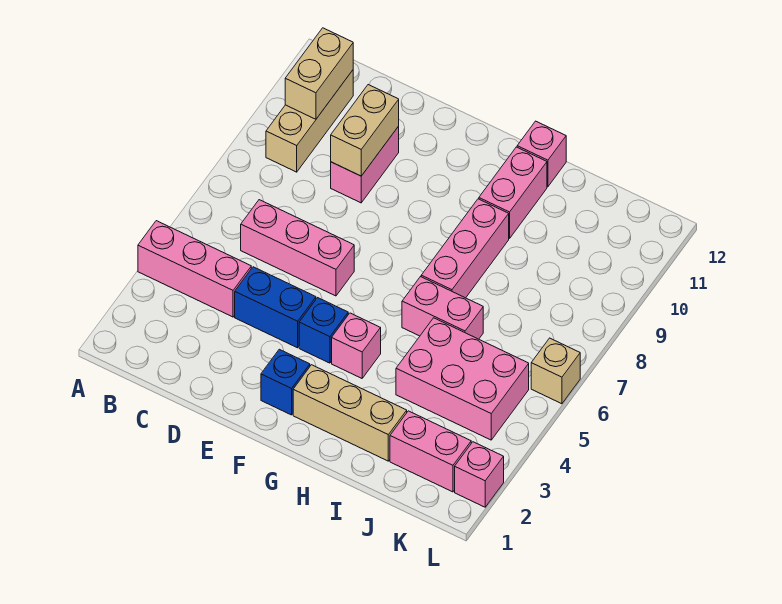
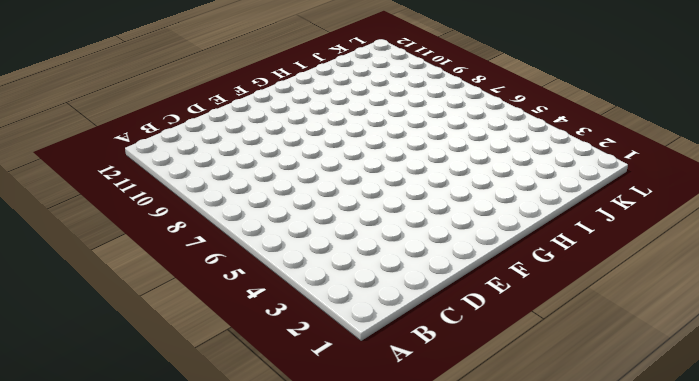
none -> pink brick A4:C4 level 1
none -> tan brick B9:B11 level 1
none -> pink brick C6:E6 level 1

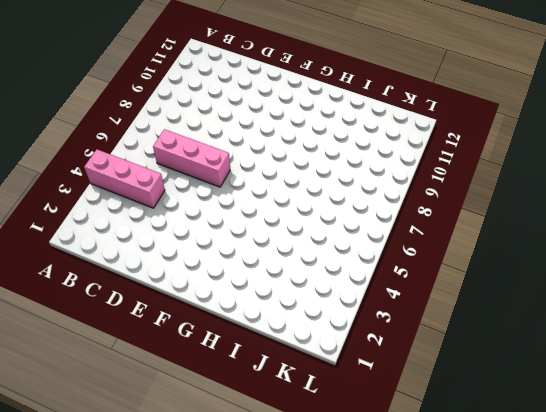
none -> tan brick B9:B11 level 1
none -> blue brick D4:E4 level 1
none -> pink brick D9:D10 level 1

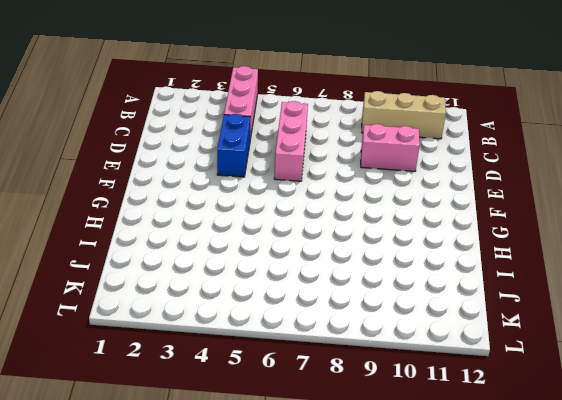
none -> blue brick F2 level 1
none -> blue brick F4 level 1
none -> tan brick G2:I2 level 1

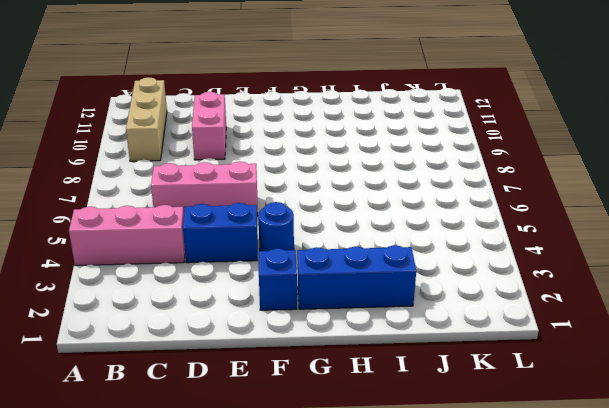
blue round brick F4 level 1 -> blue brick F4 level 1
blue brick G2:I2 level 1 -> tan brick G2:I2 level 1
none -> pink brick G4 level 1
none -> pink brick H6:I6 level 1
none -> pink brick H7:H9 level 1

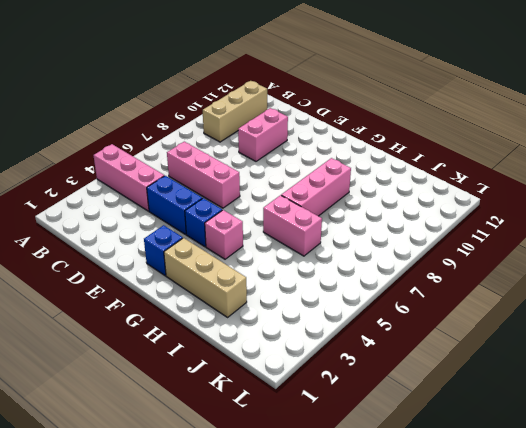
none -> pink brick H10:H11 level 1
none -> pink brick H12 level 1
none -> pink brick I4:K5 level 1

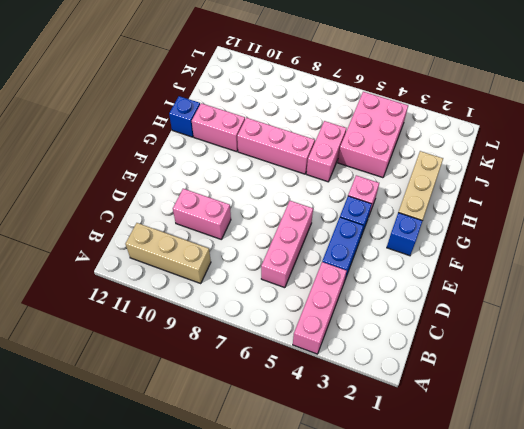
blue brick H12 level 1 -> pink brick H12 level 1
none -> pink brick J2:K2 level 1
none -> pink brick L2 level 1
none -> tan brick L6 level 1

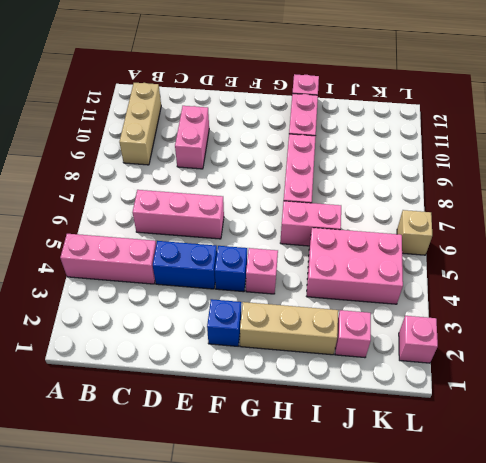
pink brick J2 level 1 -> pink brick J2:K2 level 1
none -> tan brick B10:B11 level 2
none -> tan brick D9:D10 level 2

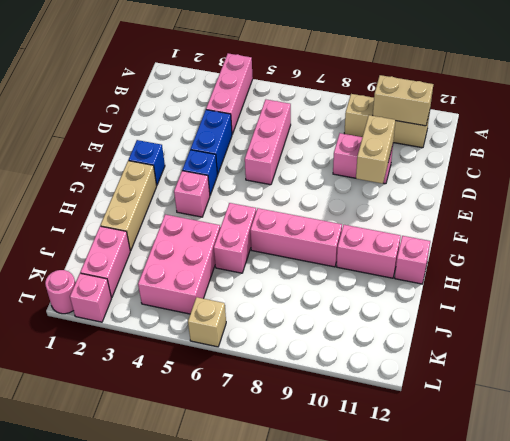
tan brick D10:E10 level 2 -> tan brick D9:D10 level 2
pink round brick L1 level 1 -> none

